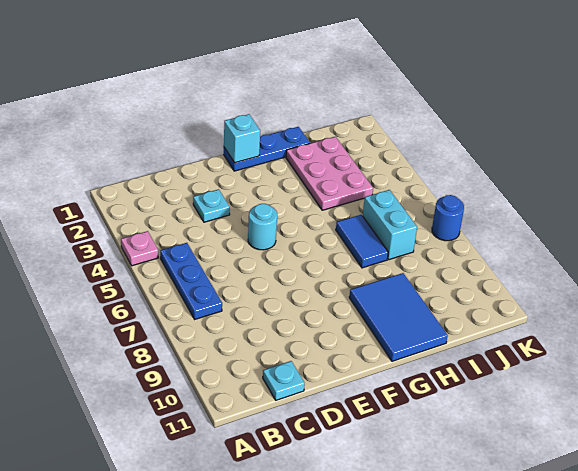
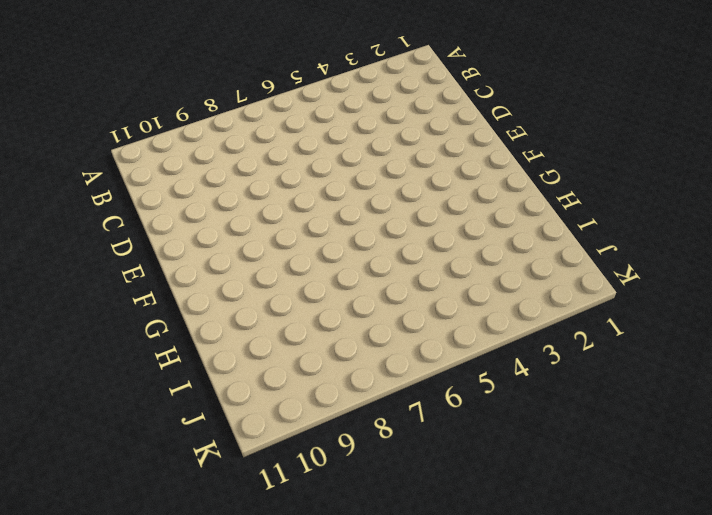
none -> pink plate A4 level 1
none -> blue plate B5:B7 level 1
none -> cyan plate C11 level 1

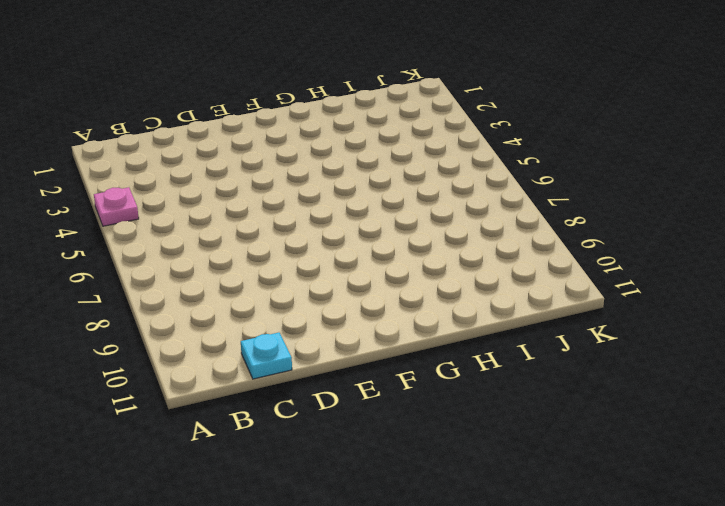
none -> blue plate B5:B7 level 1
none -> cyan plate D3 level 1
none -> cyan round brick E5 level 1

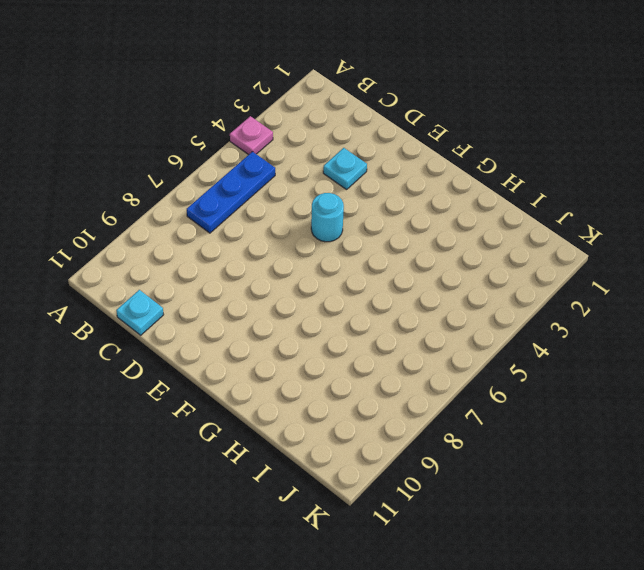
none -> blue plate F1:H1 level 1
none -> blue tile G9:H11 level 1
none -> pink plate H2:I4 level 1

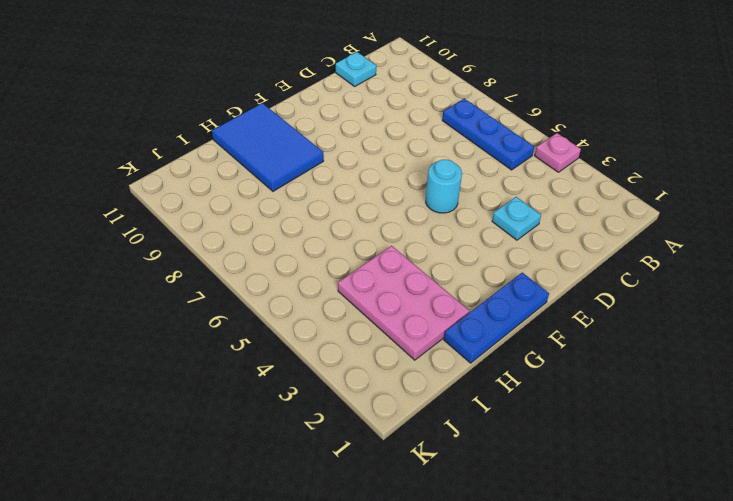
none -> blue tile H6:H7 level 1
none -> cyan brick I6:I7 level 1
none -> blue round brick K7 level 1

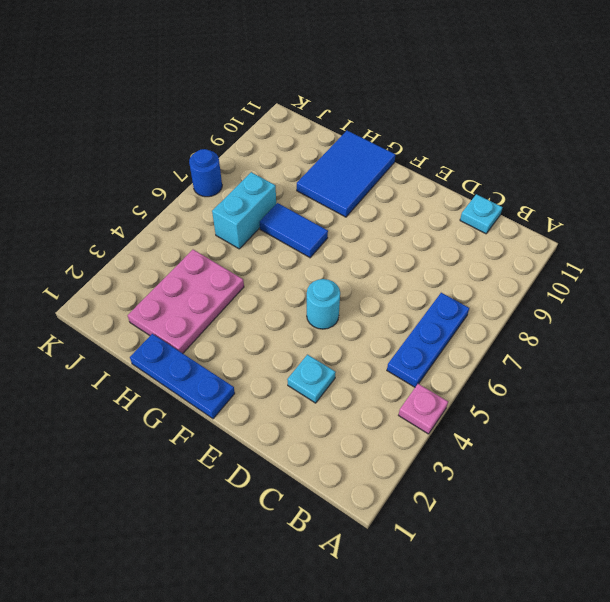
blue tile G7:H7 level 1 -> blue tile H6:H7 level 1
none -> cyan brick F1 level 2

